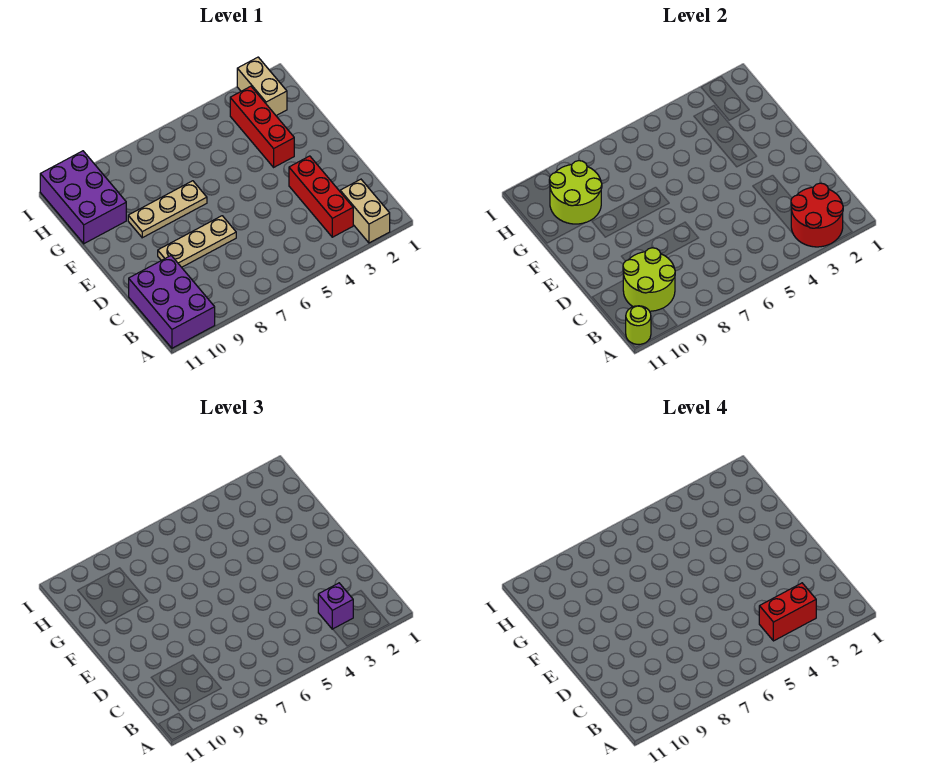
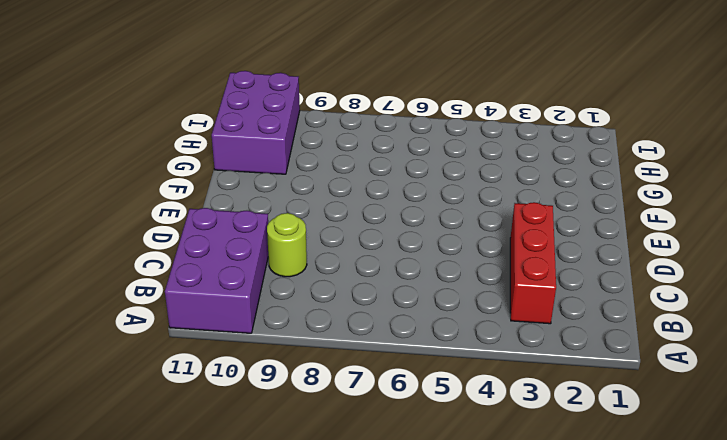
lime round brick C9 level 1 -> lime round brick A11 level 2
none -> tan brick A2:B2 level 1
none -> tan plate D7:D9 level 1
none -> red brick F3:H3 level 1

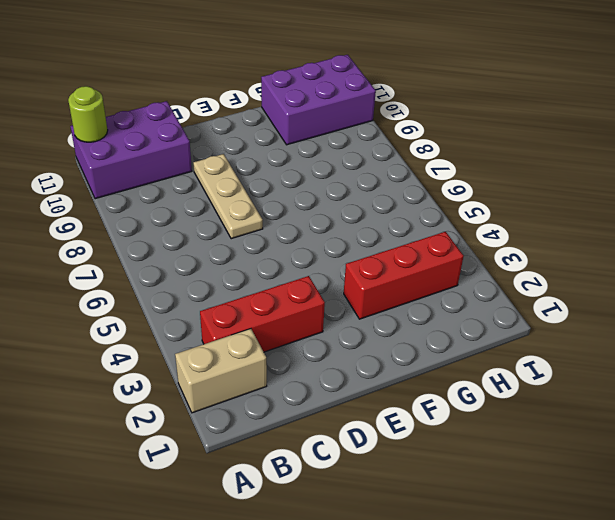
none -> tan plate F7:F9 level 1
none -> tan brick H2:I2 level 1
none -> red round brick A2:B3 level 2

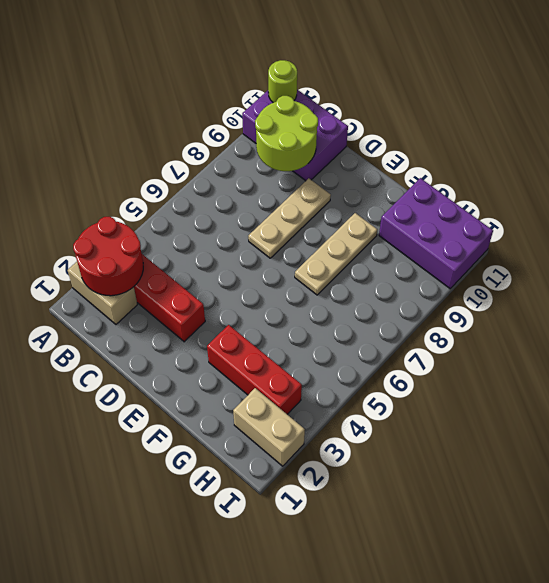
none -> lime round brick G9:H10 level 2
none -> purple brick B3 level 3
none -> red brick B3:B4 level 4

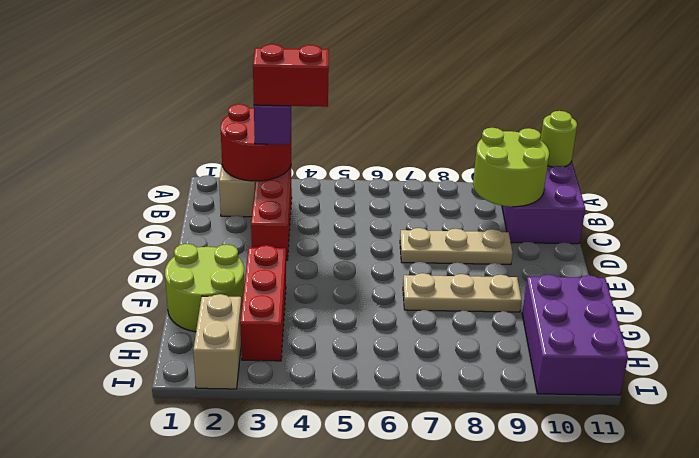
lime round brick F1:G2 level 1 -> lime round brick G9:H10 level 2

